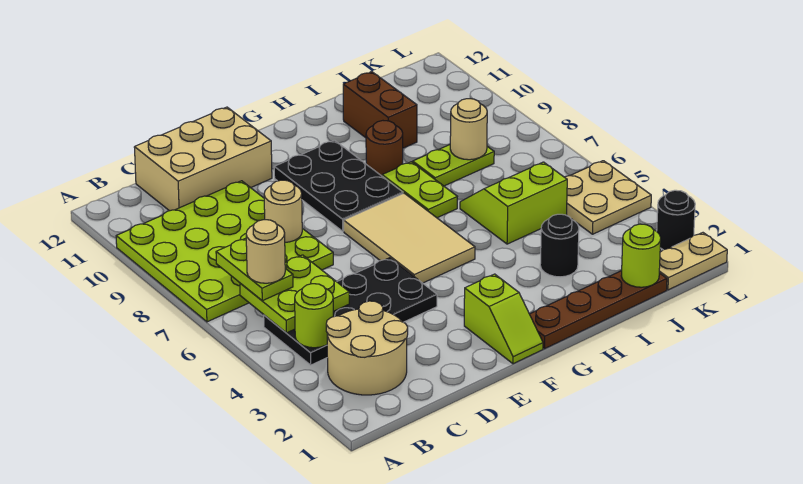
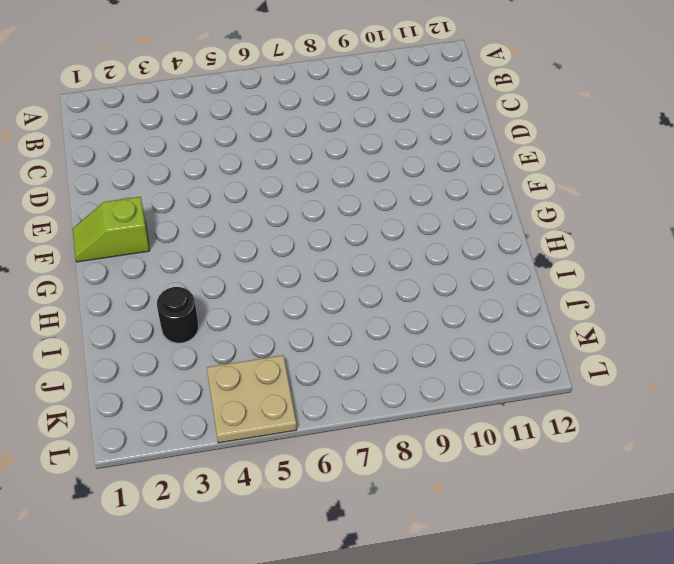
none -> lime plate A7:D10 level 1
none -> tan round brick B2:C3 level 1
none -> black plate B4:E5 level 1

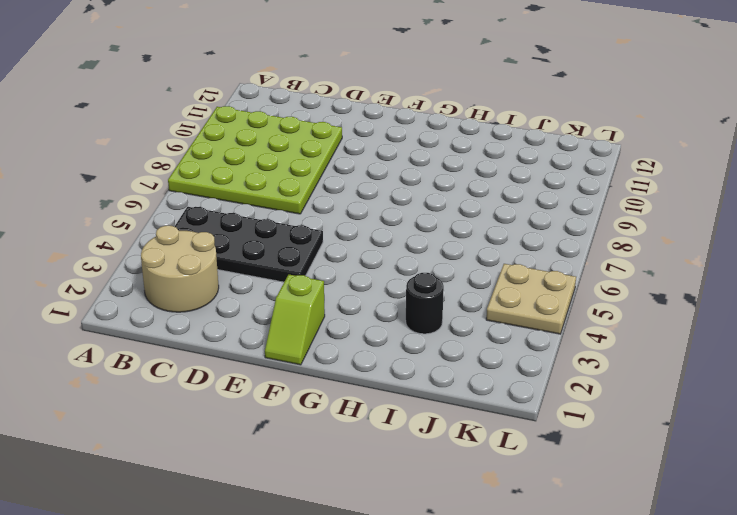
none -> tan brick C11:E12 level 1
none -> tan tile F5:G7 level 1
none -> black plate F8:G10 level 1

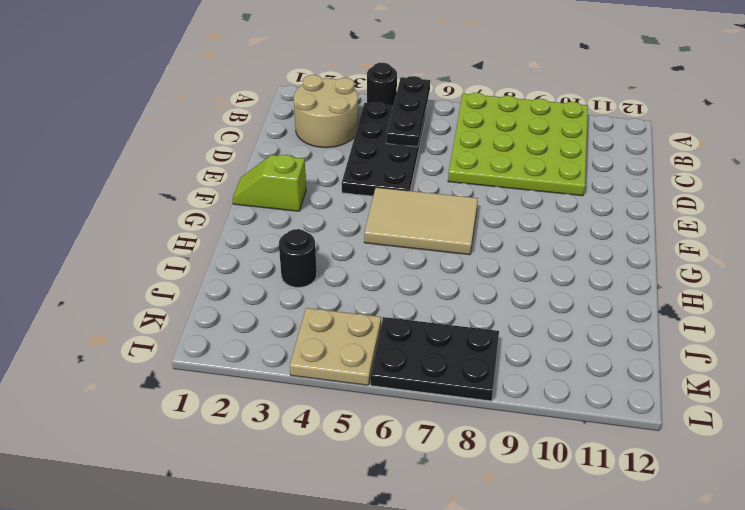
black round brick A4 level 1 -> black round brick L2 level 1
black plate A5:C5 level 2 -> lime plate B5:C6 level 2
black plate K6:L8 level 1 -> black plate F8:G10 level 1
none -> tan brick C11:E12 level 1
none -> brown plate G1:J1 level 1
none -> lime plate H7:H8 level 1

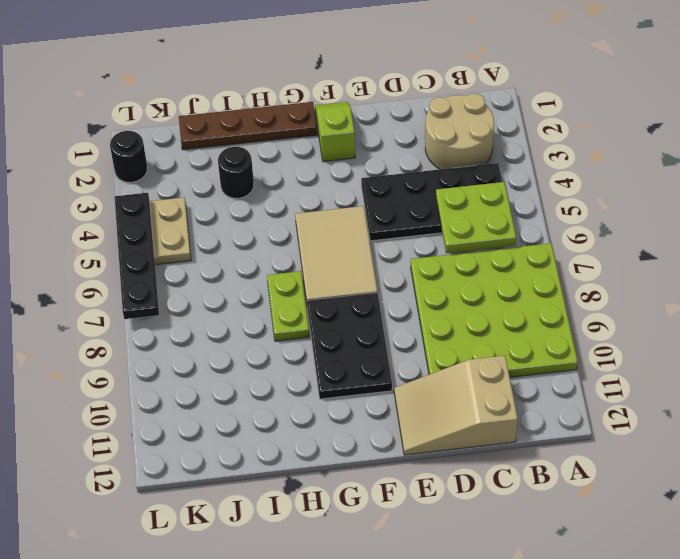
tan slope C11:E12 level 1 top C -> tan brick C11:E12 level 1
black plate L4:L7 level 2 -> none
none -> brown round brick H9 level 1
none -> lime slope I5:J6 level 1 top 5
none -> lime plate I8:J8 level 1

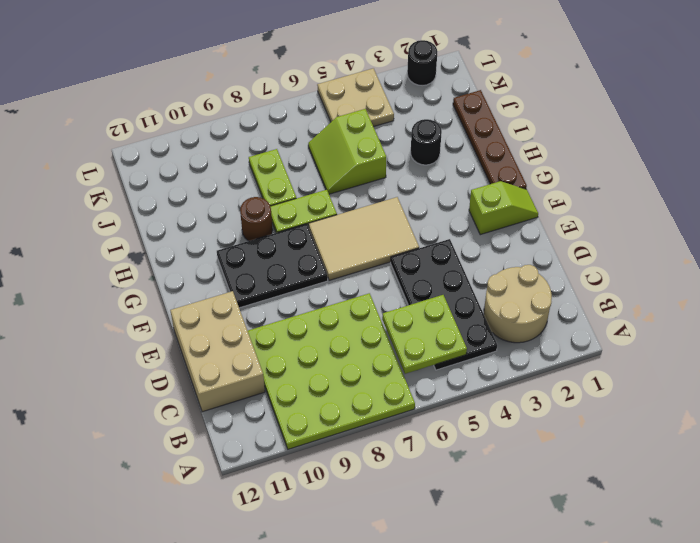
none -> brown brick I10:I11 level 1
none -> tan plate K1:L1 level 1
none -> lime round brick B4 level 2

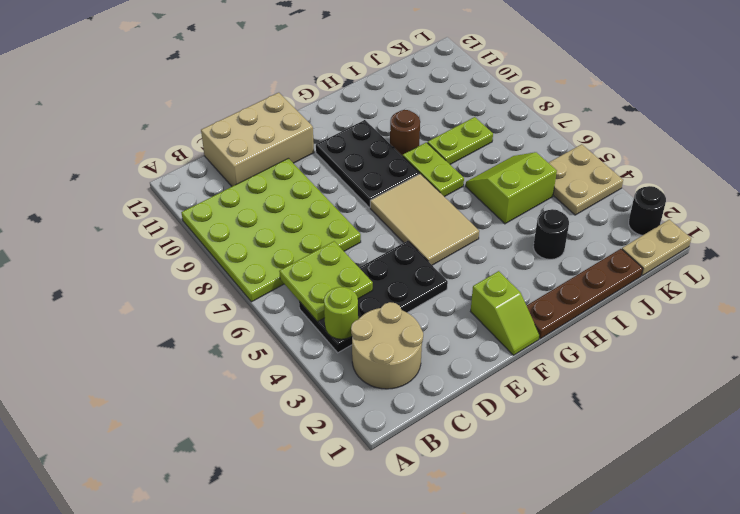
none -> brown brick I10:I11 level 1
none -> tan round brick D8 level 2
none -> lime round brick J1 level 2

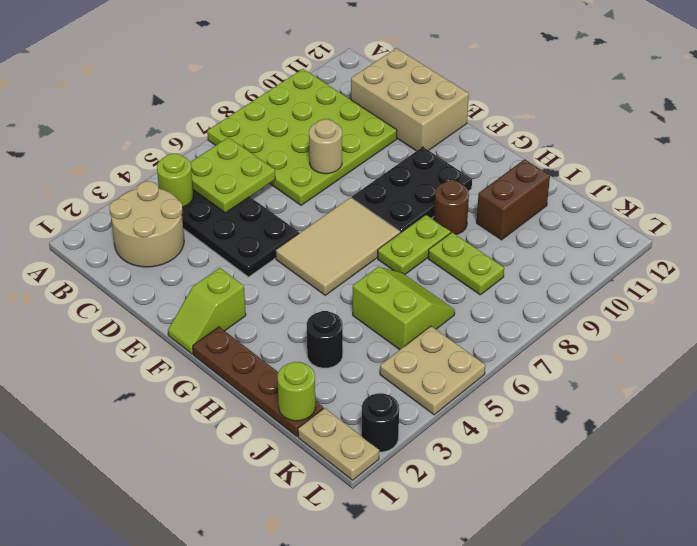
none -> tan round brick J8 level 2
none -> lime plate B6:B7 level 3
none -> tan round brick B6 level 4

